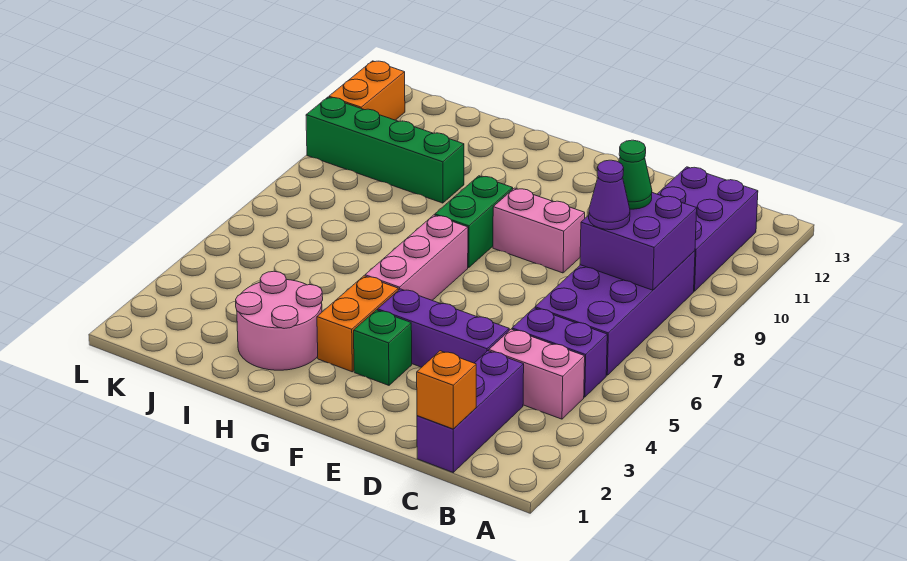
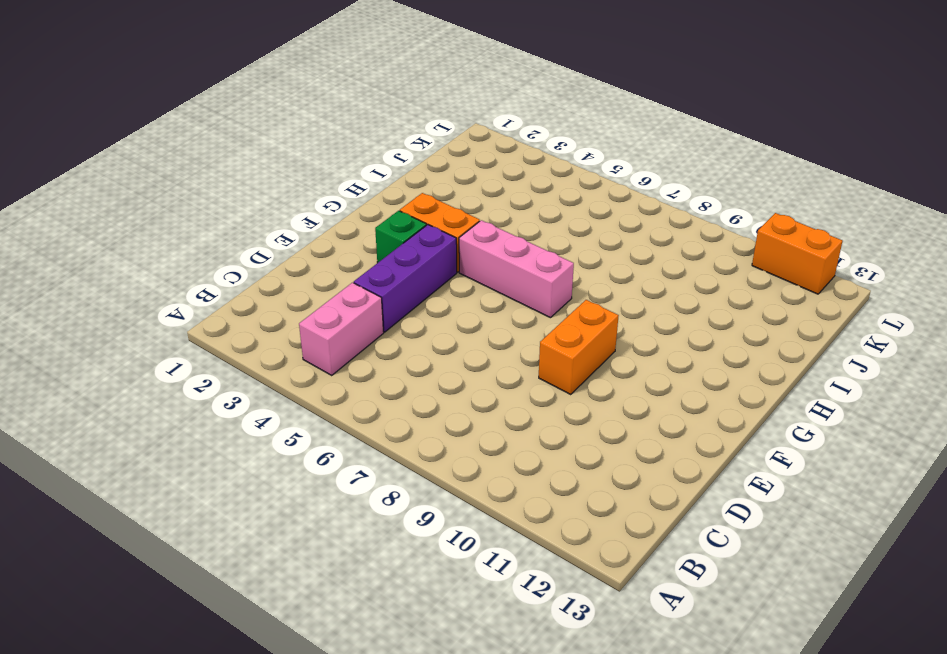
orange brick E9:F9 level 1 -> pink brick E9:F9 level 1
none -> purple brick B5:C5 level 1
none -> purple brick B6:C9 level 1
none -> purple brick B10:C12 level 1

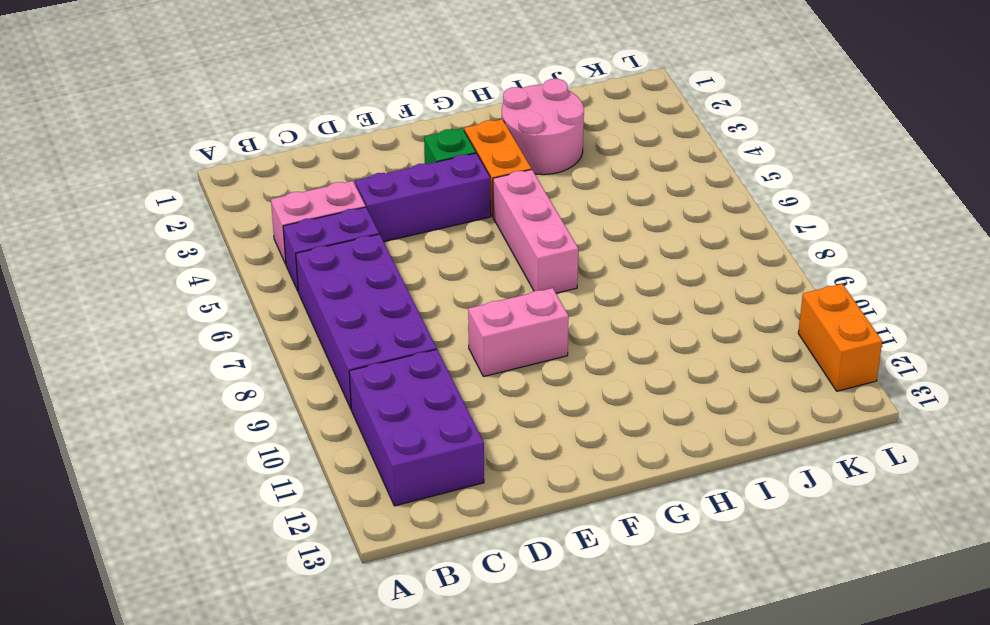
none -> purple brick C1:C3 level 1
none -> green brick G8:G9 level 1
none -> green brick I10:L10 level 1

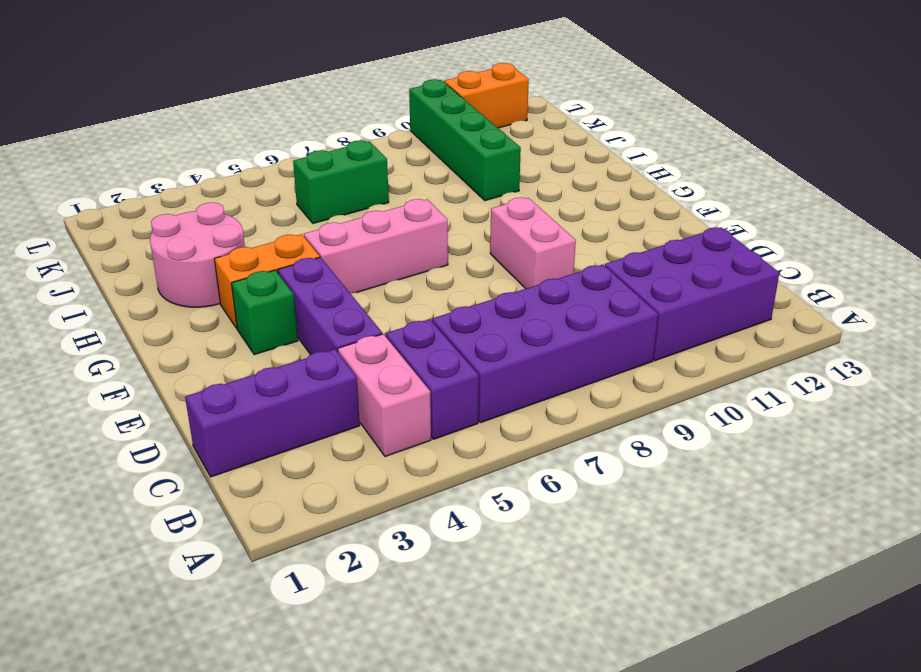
green brick J6:J7 level 1 -> green brick G8:G9 level 1
none -> purple brick B8:C9 level 2
none -> orange brick C1 level 2
none -> purple cone C8 level 3

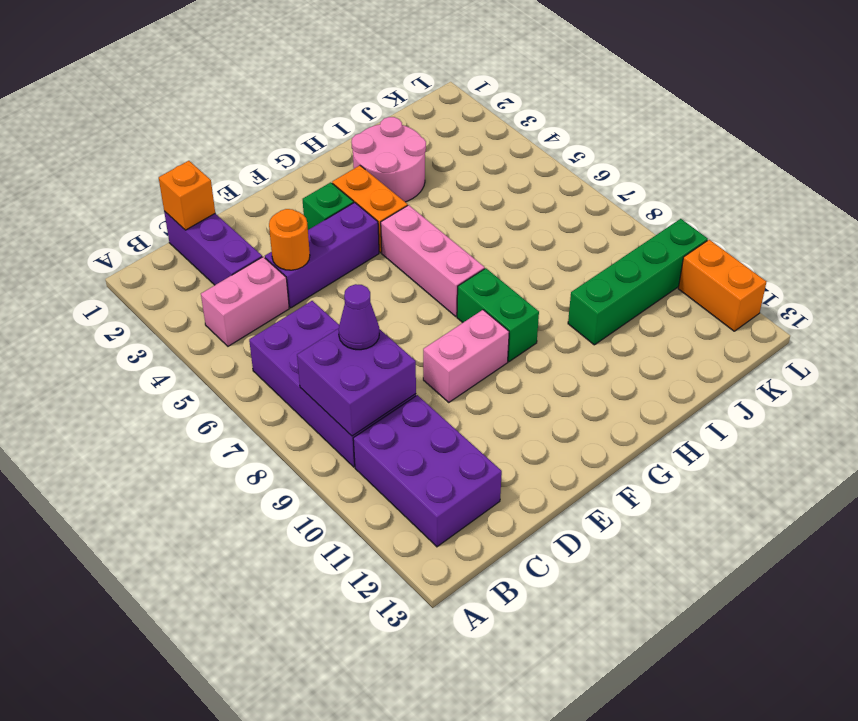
orange round brick D4 level 2 -> none
none -> purple brick B5:C5 level 1
none -> green cone C9 level 3

